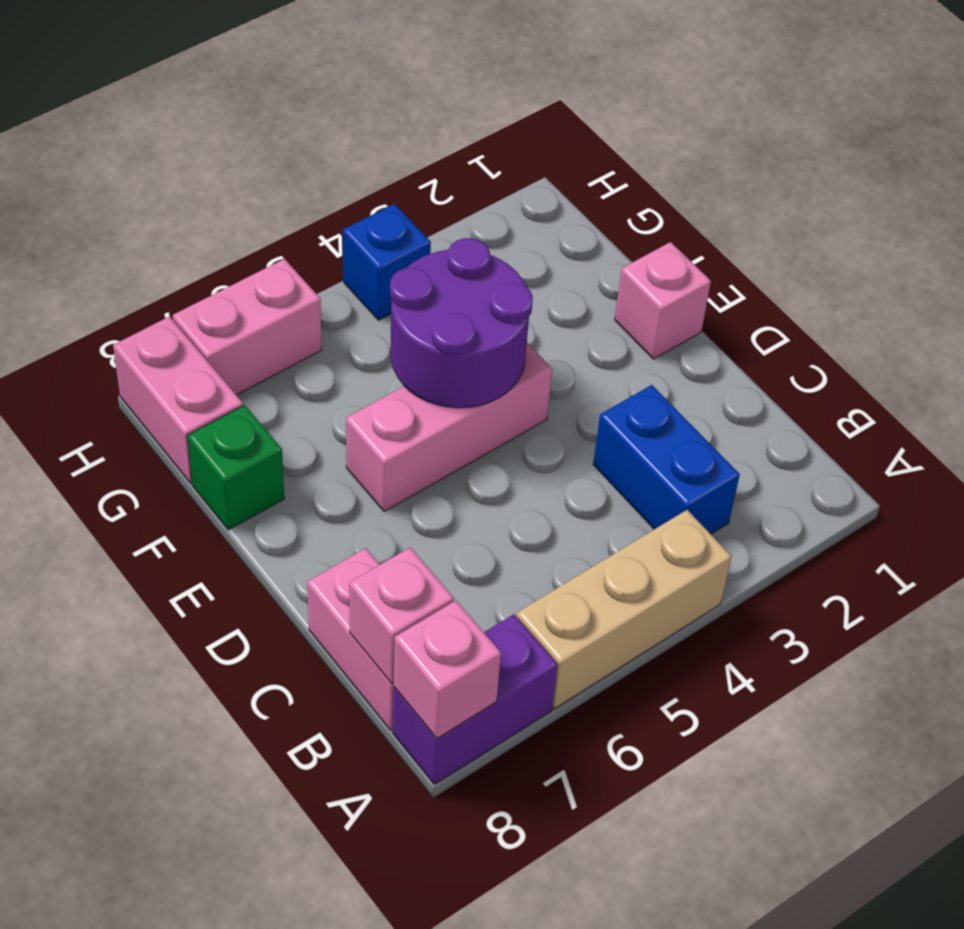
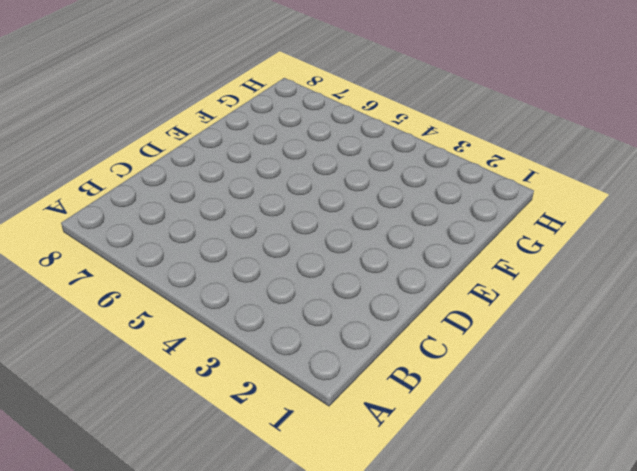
none -> tan brick A4:A6 level 1
none -> purple brick A7:A8 level 1
none -> blue brick B3:C3 level 1

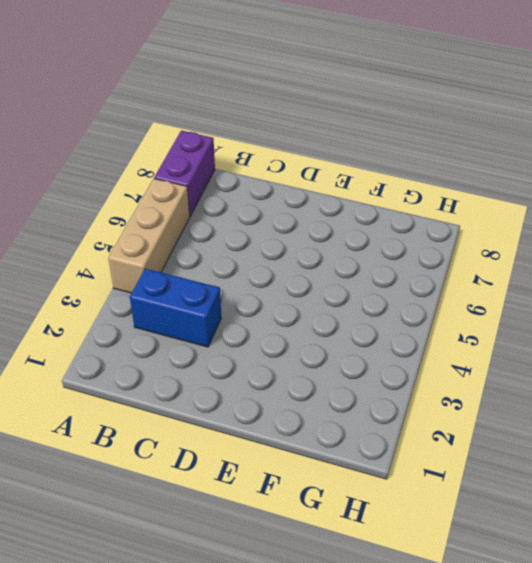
none -> pink brick B8:C8 level 1
none -> pink brick E1 level 1
none -> pink brick E4:E6 level 1

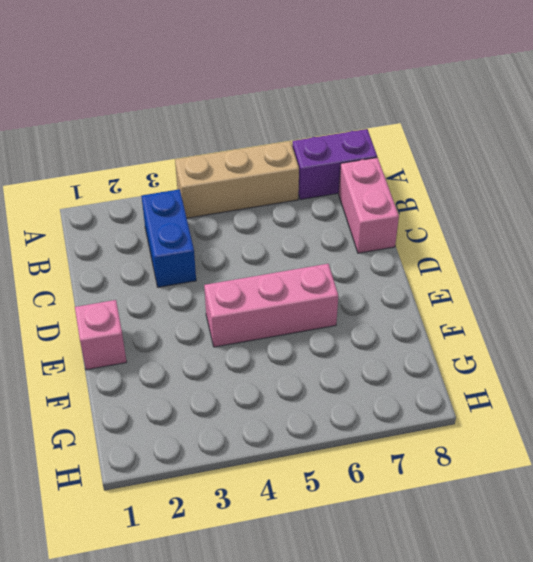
none -> green brick F8 level 1
none -> pink brick G8:H8 level 1
none -> blue brick H4 level 1

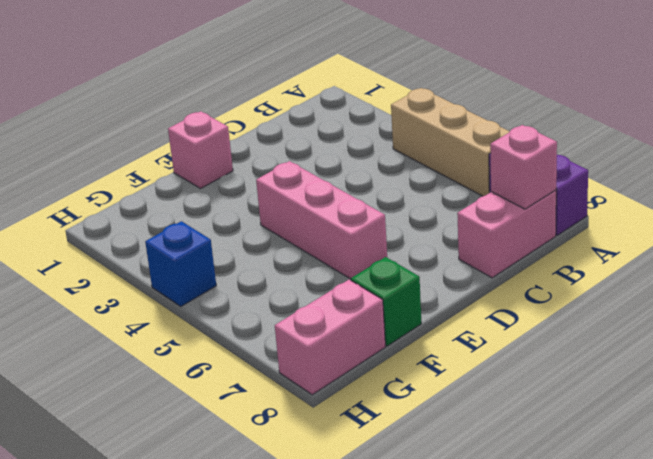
none -> blue brick B3:C3 level 1
none -> pink brick H6:H7 level 1
none -> pink brick A8 level 2

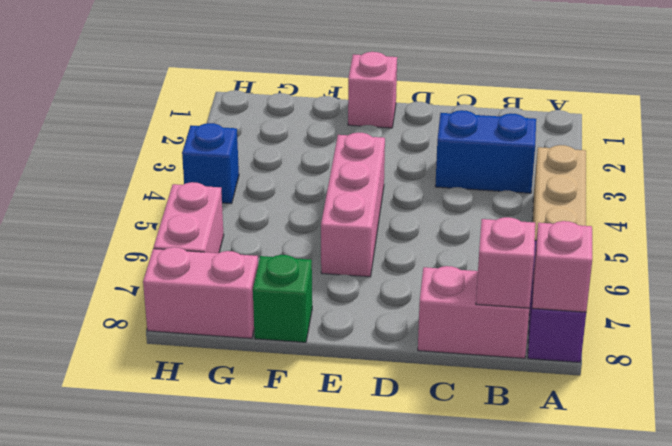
none -> purple round brick E4:F5 level 2

